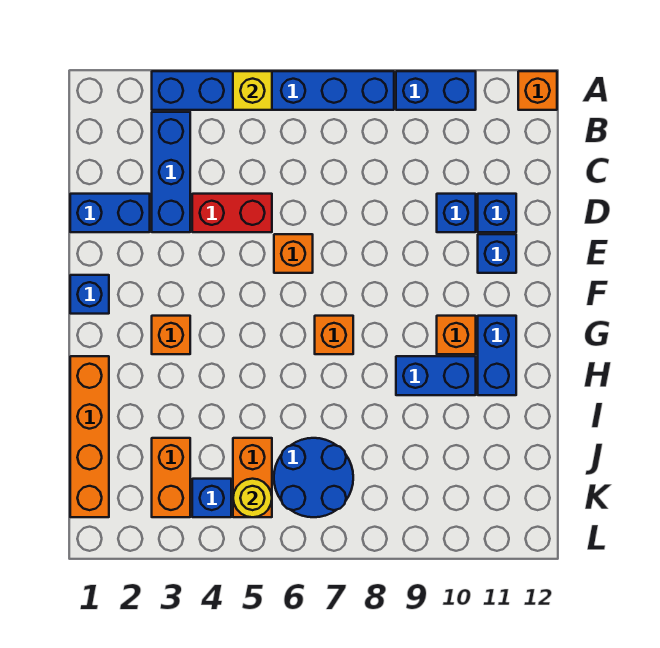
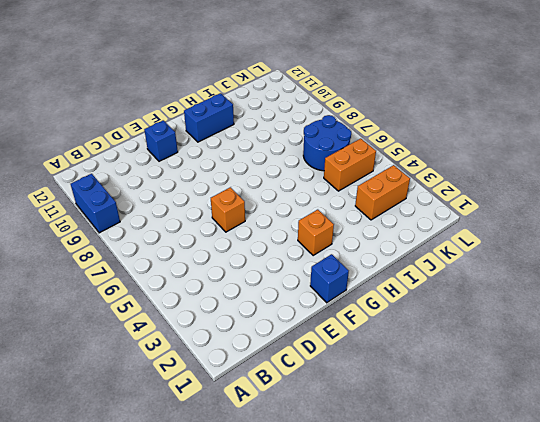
none -> blue brick A3:A8 level 1
none -> orange brick A12 level 1
none -> blue brick B3:D3 level 1

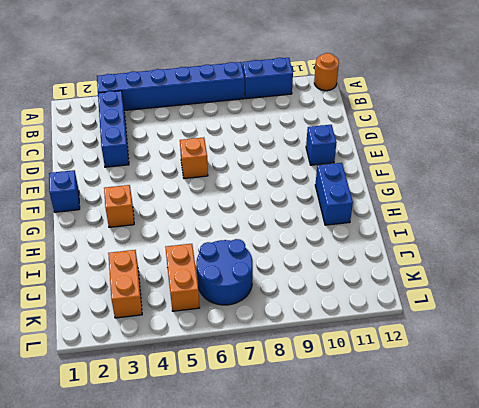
orange round brick A12 level 1 -> orange brick A12 level 1
none -> blue brick D1:D2 level 1
none -> red brick D4:D5 level 1
none -> blue brick D10 level 1

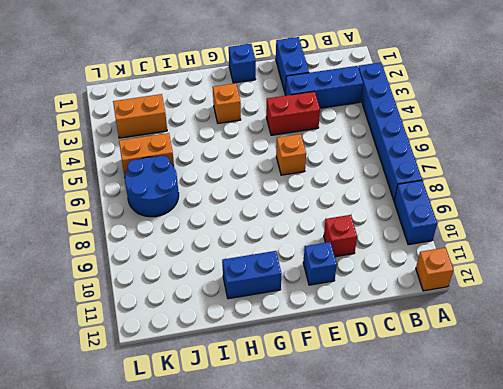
red brick D4:E4 level 1 -> red brick D4:D5 level 1
red brick D10 level 1 -> blue brick D10 level 1
none -> blue brick D11 level 1
none -> orange brick G7 level 1
none -> orange brick G10 level 1

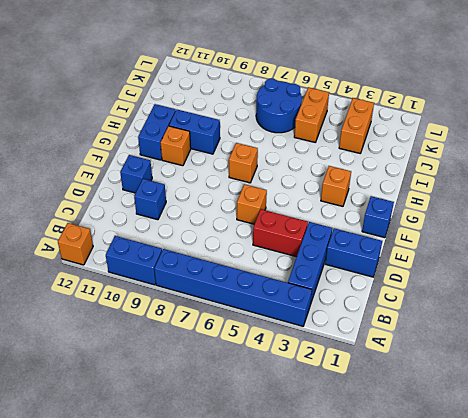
none -> blue brick D11 level 1
none -> orange brick H1:K1 level 1
none -> blue brick K4 level 1

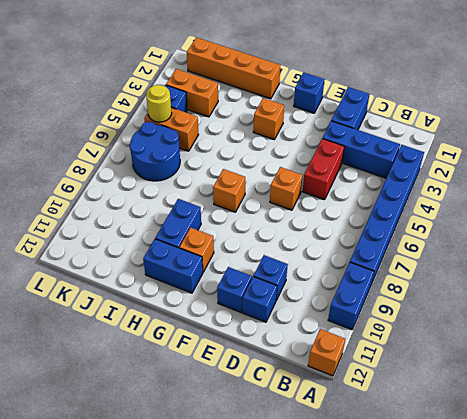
none -> yellow brick A5 level 2

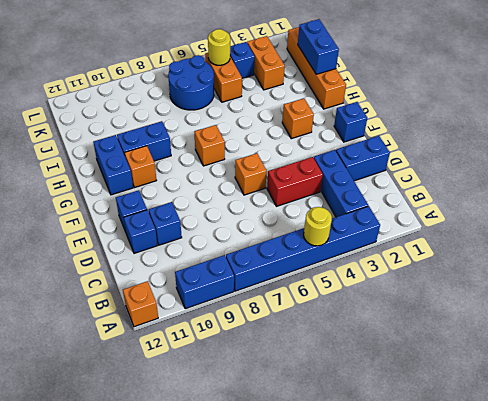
yellow round brick A5 level 2 -> yellow brick A5 level 2
blue brick I1:J1 level 2 -> none

